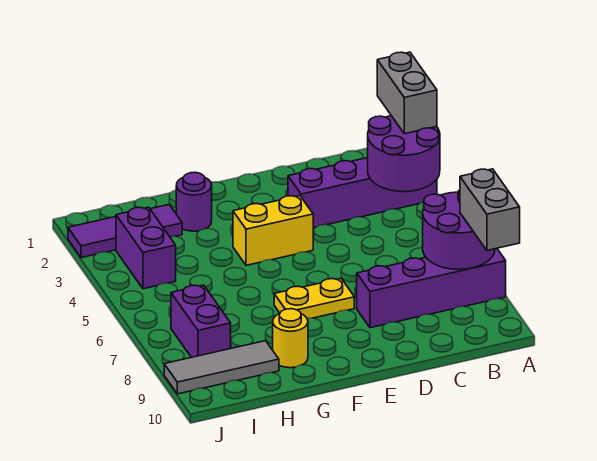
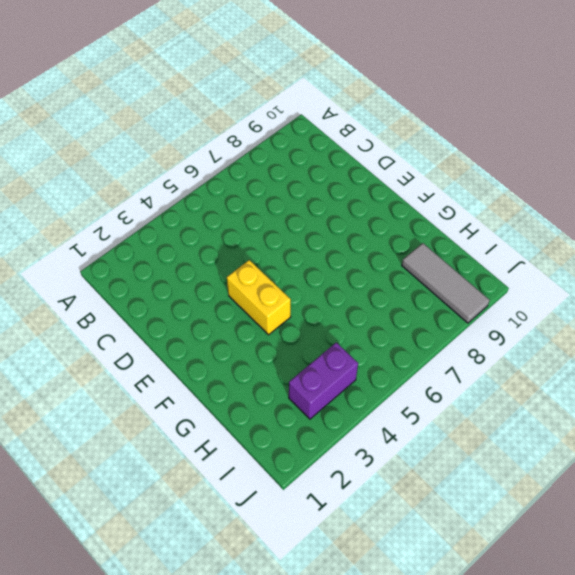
none -> purple brick A3:D3 level 1
none -> purple brick A8:D8 level 1
none -> yellow plate E7:F7 level 1

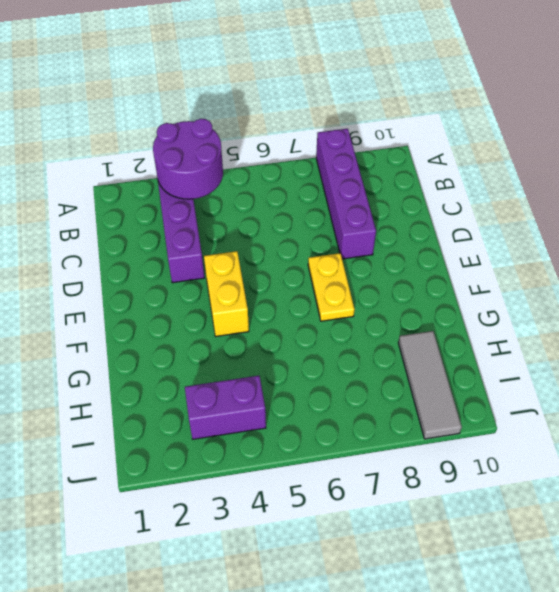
none -> purple round brick G2 level 1
none -> yellow round brick G9 level 1
none -> purple tile H2:J2 level 1

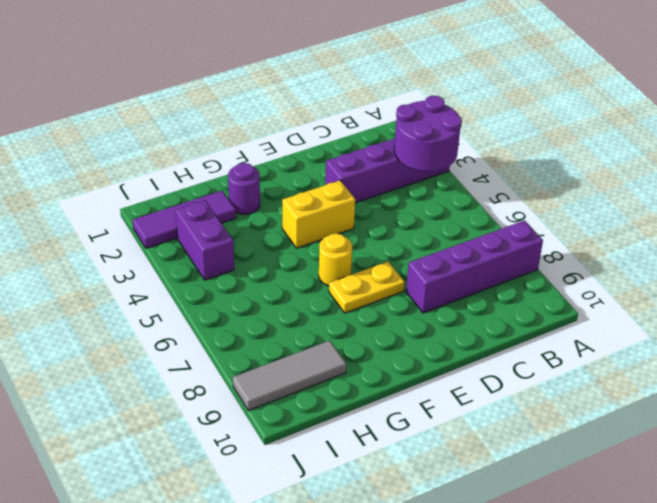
yellow round brick F6 level 1 -> yellow round brick G9 level 1
none -> purple brick I7:I8 level 1
none -> purple round brick A7:B8 level 2
none -> grey brick A2:A3 level 3

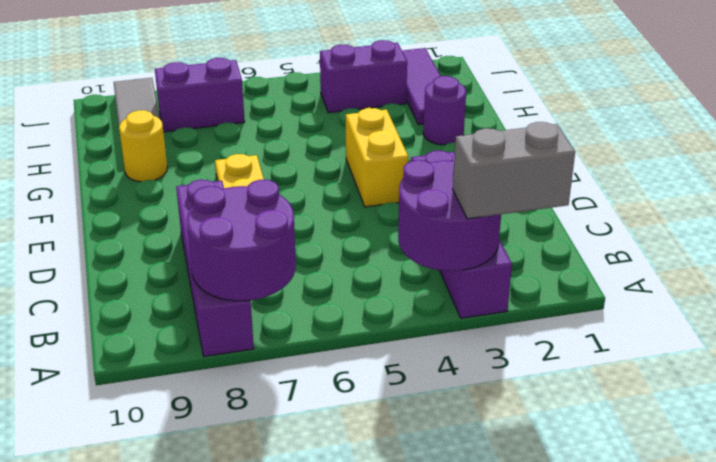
none -> grey brick A8:A9 level 3

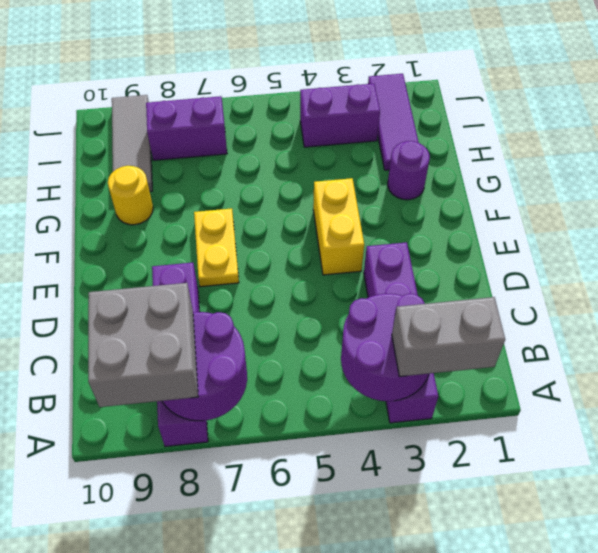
grey brick A8:B9 level 3 -> grey brick A8:A9 level 3

